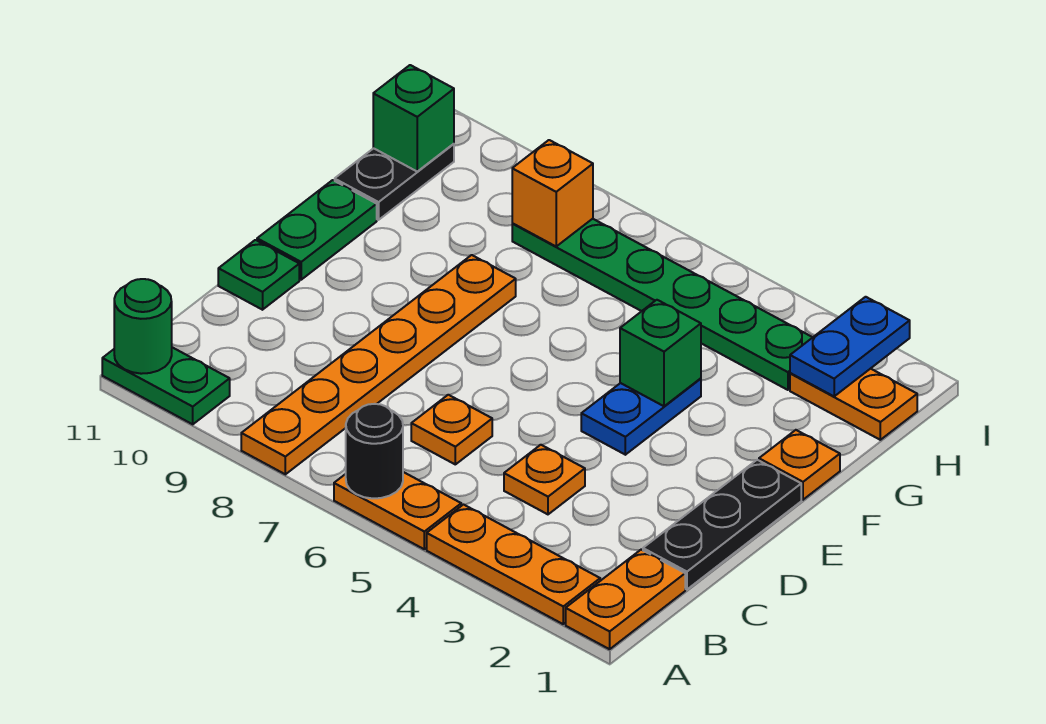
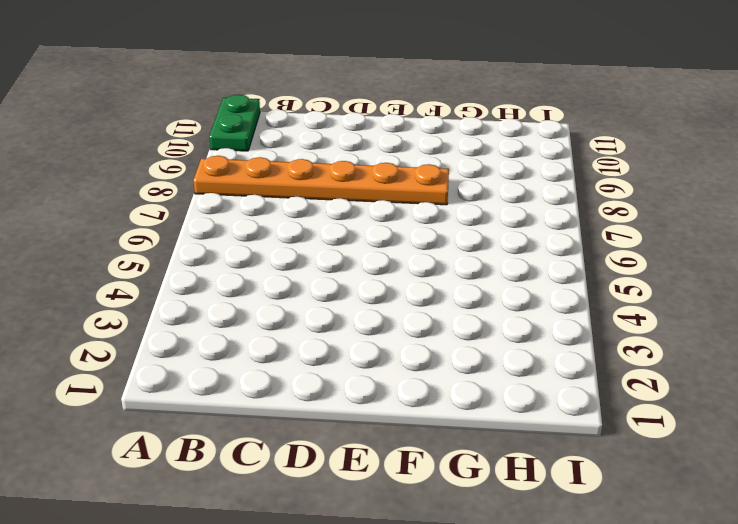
none -> orange plate A1:B1 level 1
none -> orange plate A2:A4 level 1
none -> orange plate A5:A6 level 1

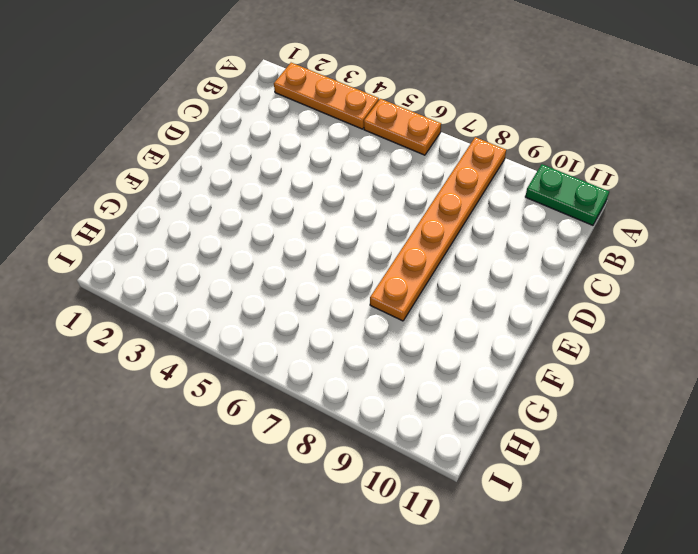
none -> orange plate A1:B1 level 1
none -> black plate C1:E1 level 1
none -> orange plate C4 level 1

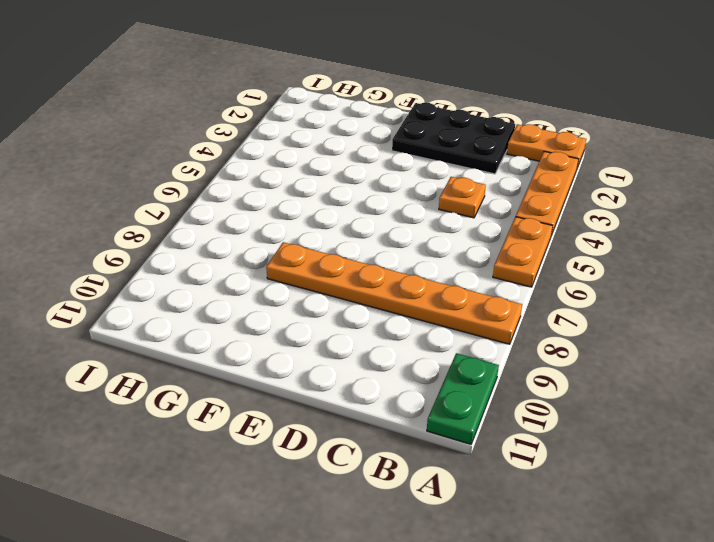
black plate C1:E2 level 1 -> black plate C1:E1 level 1
none -> orange plate C6 level 1
none -> green plate D11 level 1
none -> blue plate E4:F4 level 1

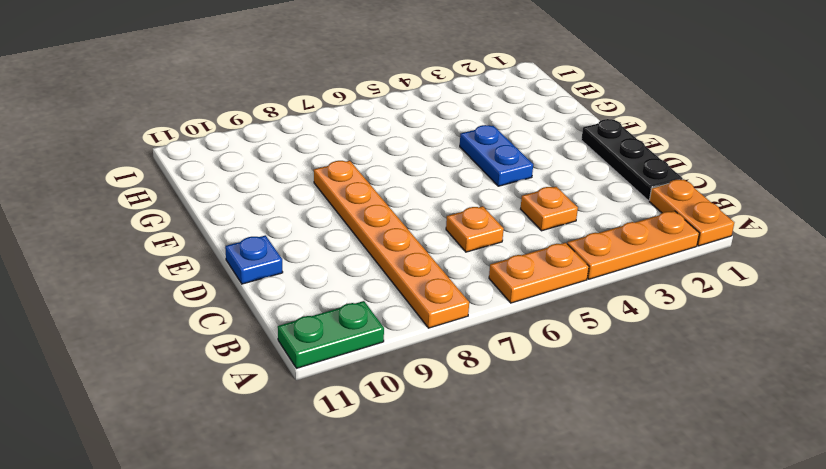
blue plate D11 level 1 -> green plate D11 level 1
none -> green plate E11:F11 level 1
none -> orange plate F1 level 1
none -> black plate G11:H11 level 1

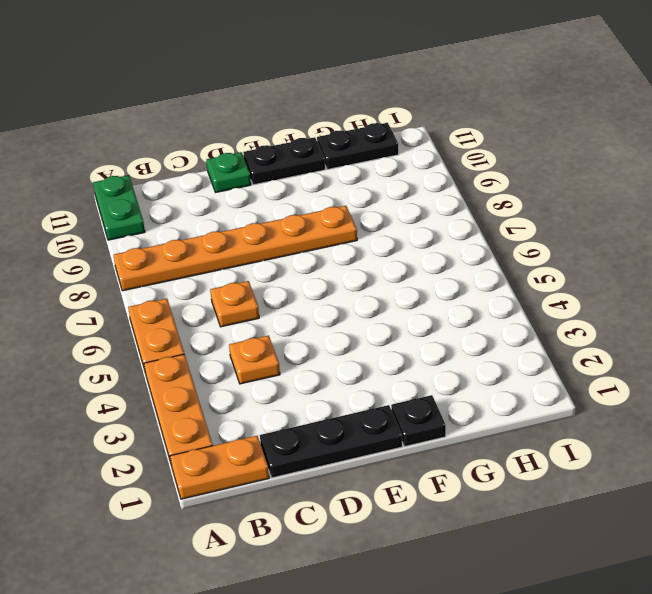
black plate E11:F11 level 1 -> green plate E11:F11 level 1
black plate F1 level 1 -> orange plate F1 level 1
none -> blue plate E4:F4 level 1
none -> orange plate H1:H2 level 1
none -> green plate H3:H8 level 1

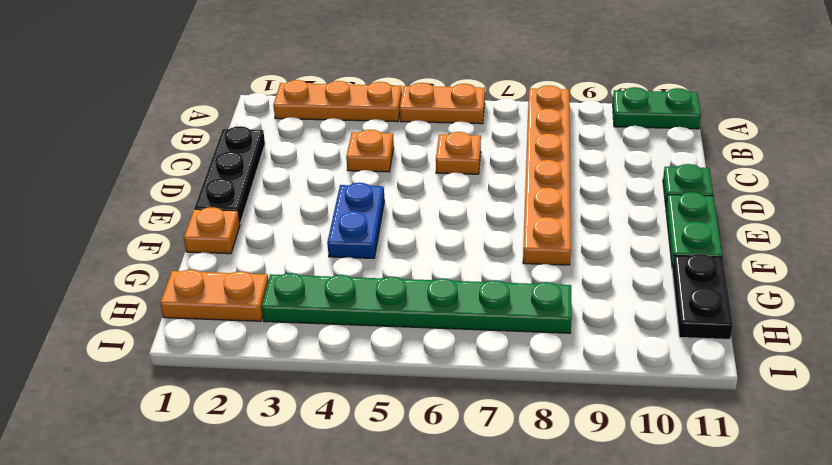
none -> orange plate A1:B1 level 1
none -> black round brick A6 level 2
none -> green round brick A11 level 2

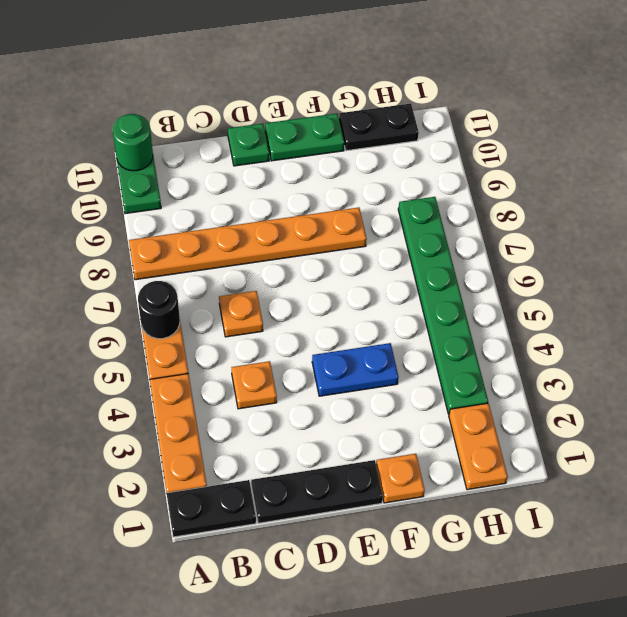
black plate A1:B1 level 1 -> orange plate A1:B1 level 1
none -> green brick F4 level 2
none -> blue plate H2:I2 level 2
none -> orange brick H8 level 2

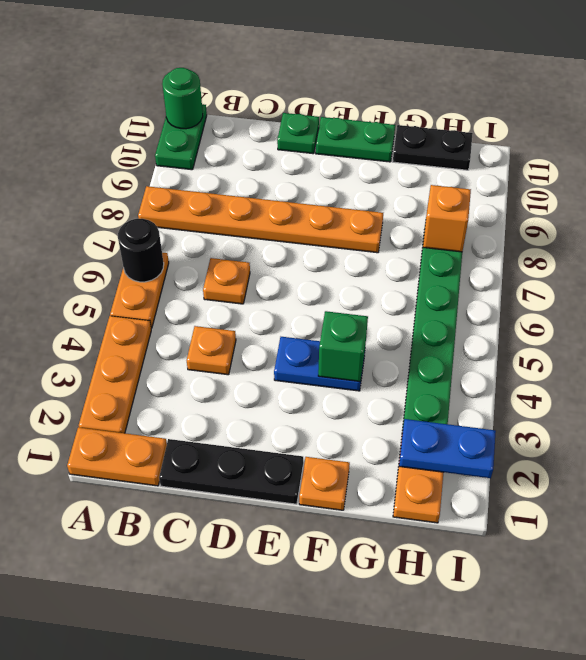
none -> green brick H11 level 2

